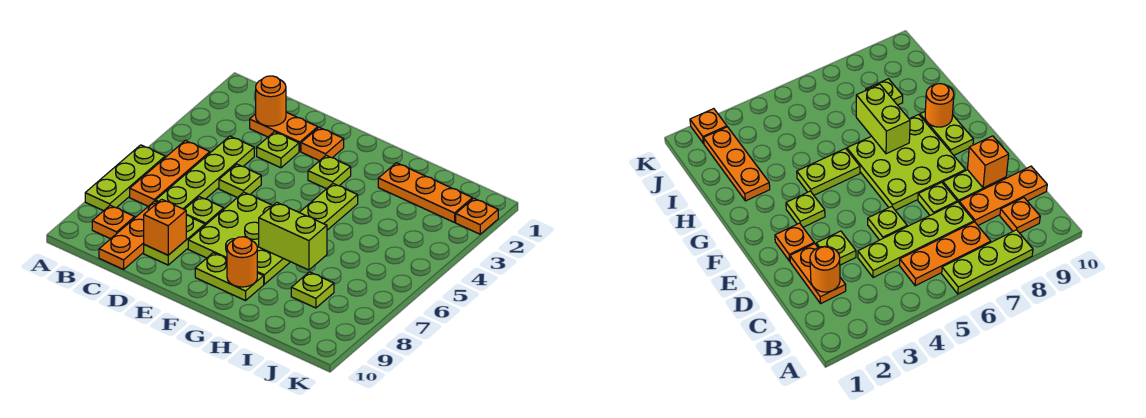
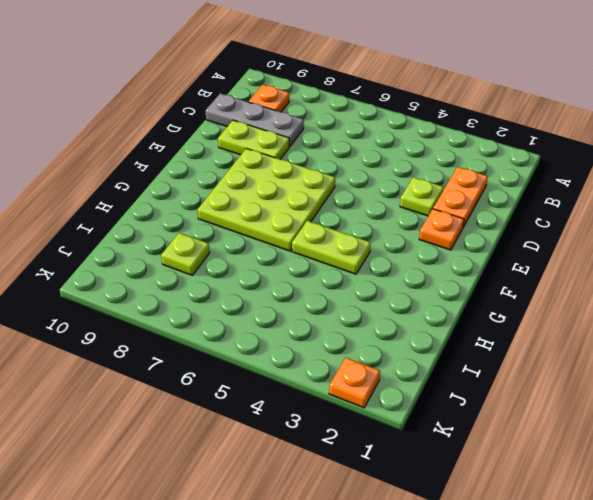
grey plate C8:C10 level 1 -> orange plate C8:C10 level 1
none -> lime plate A6:A8 level 1
none -> orange plate B5:B7 level 1
none -> lime plate C4:C7 level 1

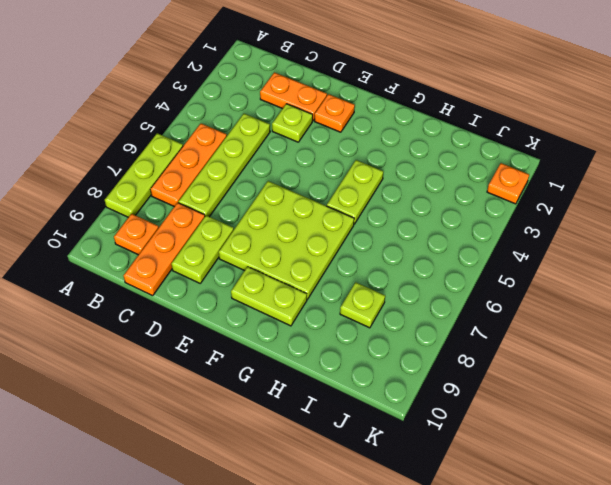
none -> lime plate D5 level 1
none -> lime plate D7 level 1
none -> lime plate F3 level 1

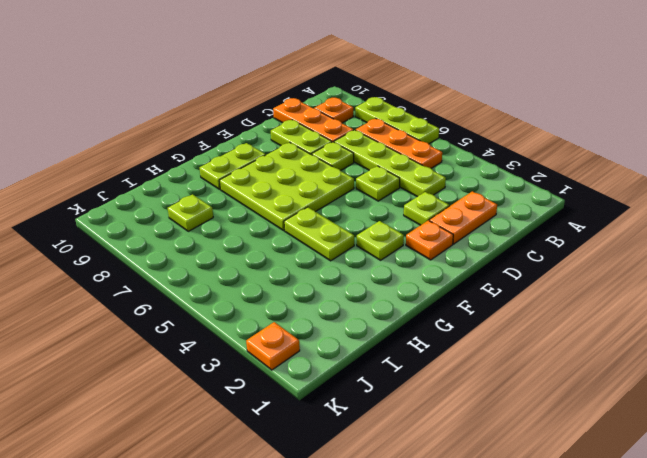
none -> orange plate H2:J2 level 1
none -> orange round brick C2 level 2
none -> orange brick D9 level 2

